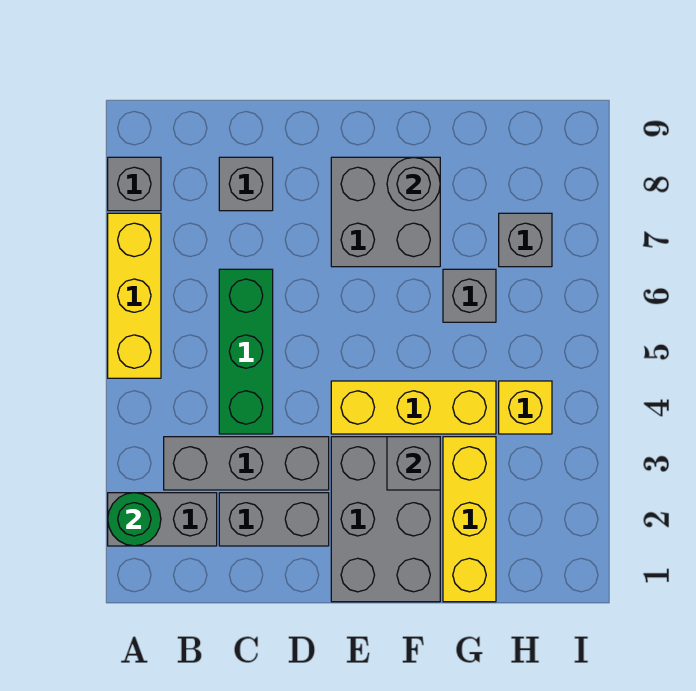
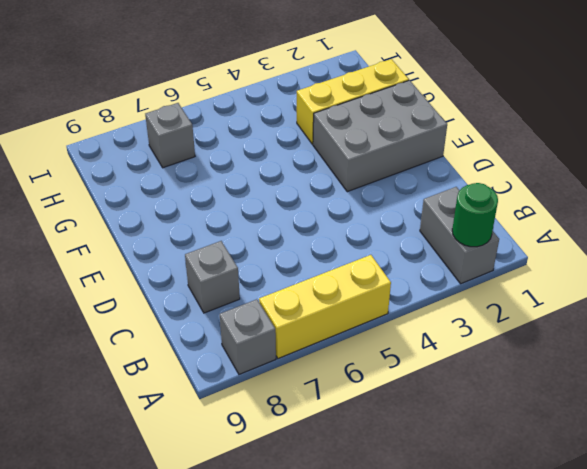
none -> grey brick B3:D3 level 1
none -> grey brick C2:D2 level 1
none -> green brick C4:C6 level 1

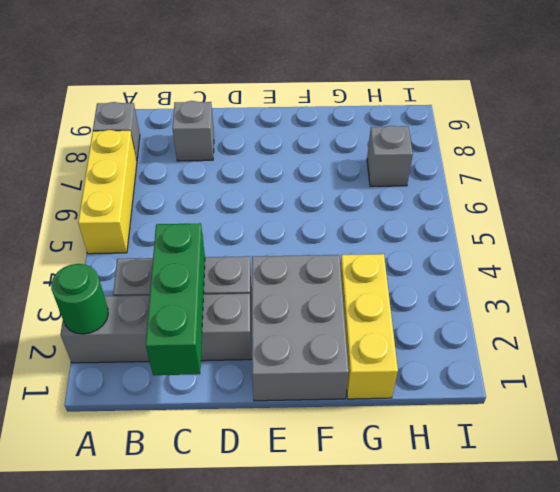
green brick C1:C3 level 2 -> green brick C4:C6 level 1
none -> yellow brick E4:G4 level 1
none -> grey brick E7:F8 level 1
none -> grey brick G6 level 1

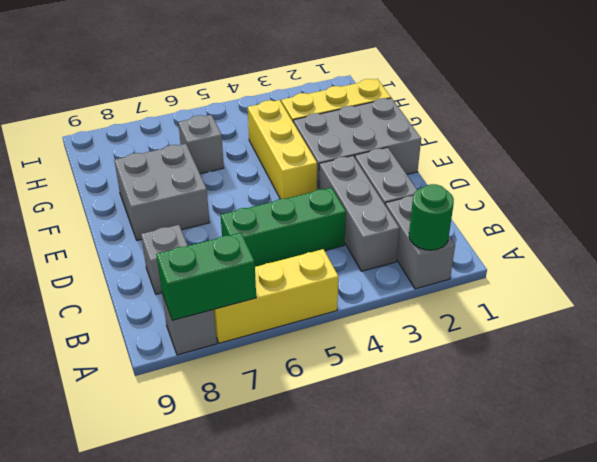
green brick A7:A8 level 2 -> none
none -> yellow brick H4 level 1
none -> grey brick H7 level 1
none -> grey brick F3 level 2

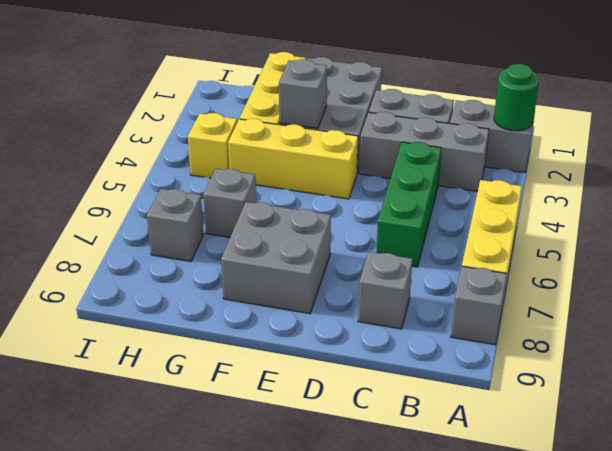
none -> grey round brick F8 level 2

